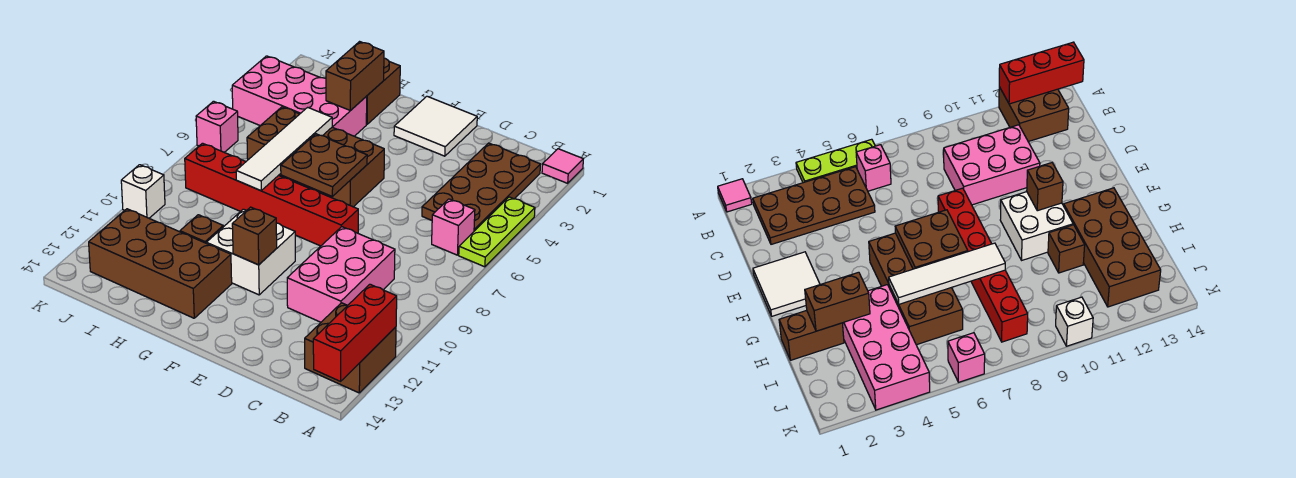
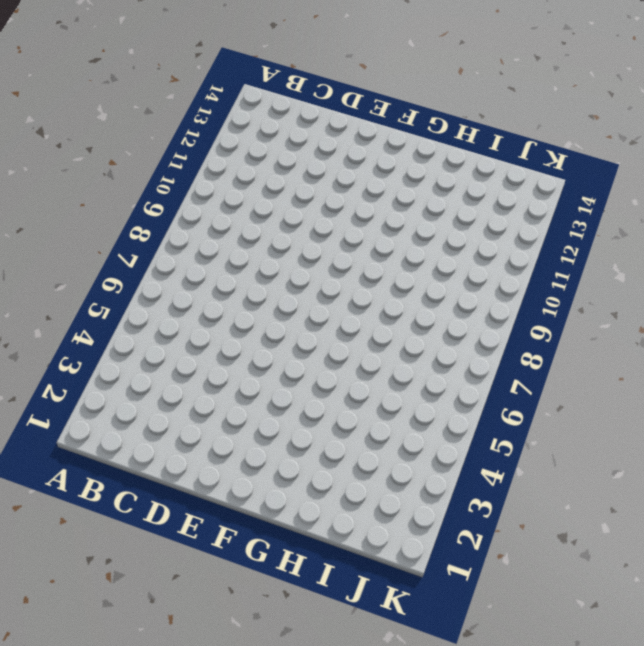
none -> pink tile A1 level 1
none -> lime plate A4:A6 level 1
none -> brown brick A12:B13 level 1

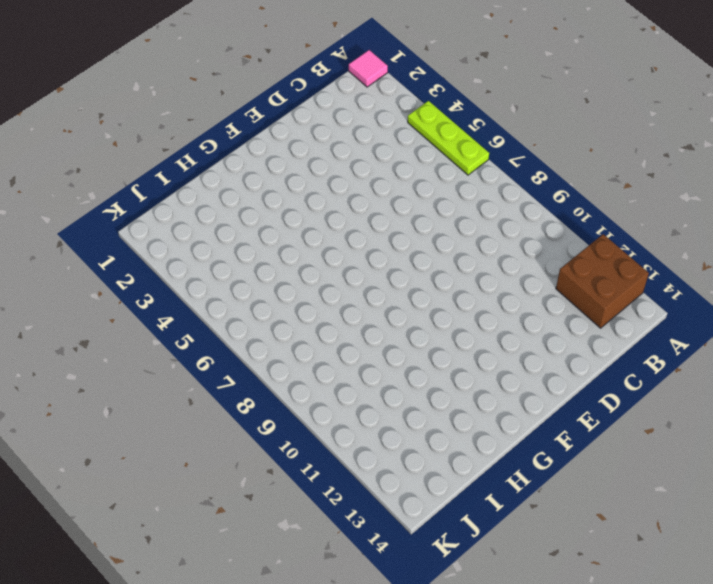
none -> brown plate B2:C5 level 1
none -> pink brick B6 level 1
none -> pink brick C9:D11 level 1

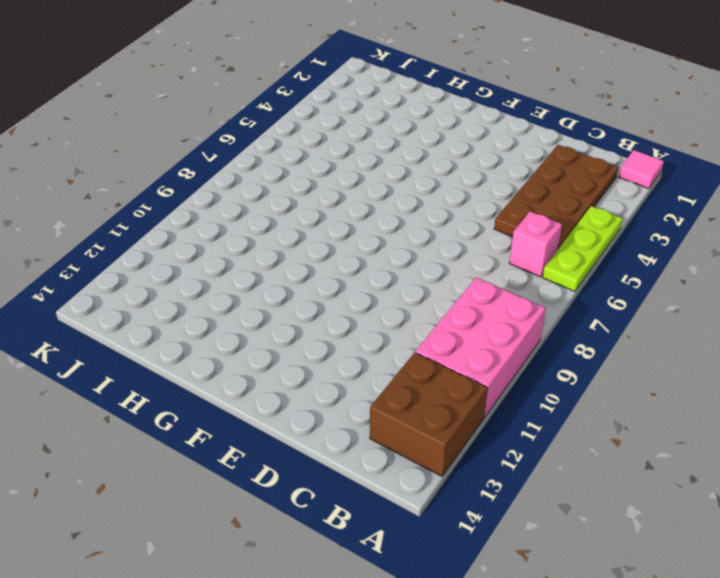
pink brick A9:B11 level 1 -> pink brick C9:D11 level 1
none -> white tile E1:F2 level 1
none -> red brick E8:J8 level 1
none -> brown brick F5:I6 level 1

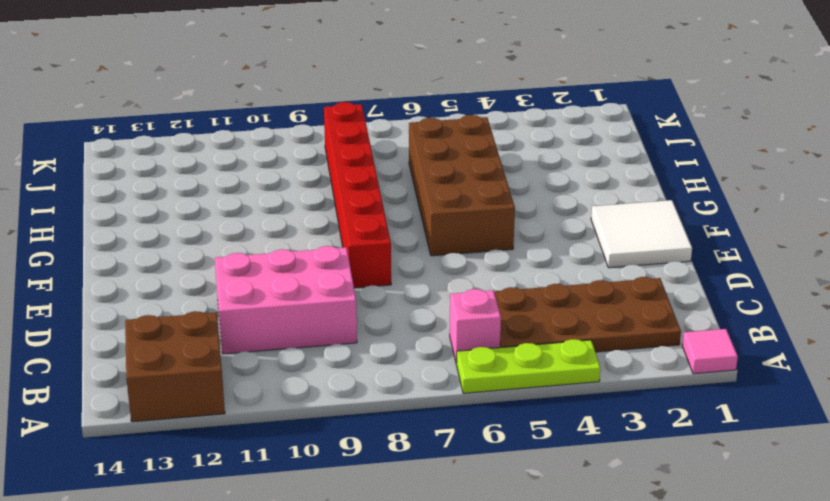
none -> white brick F10:G11 level 1
none -> brown brick G12:J13 level 1
none -> brown brick H1:H2 level 1

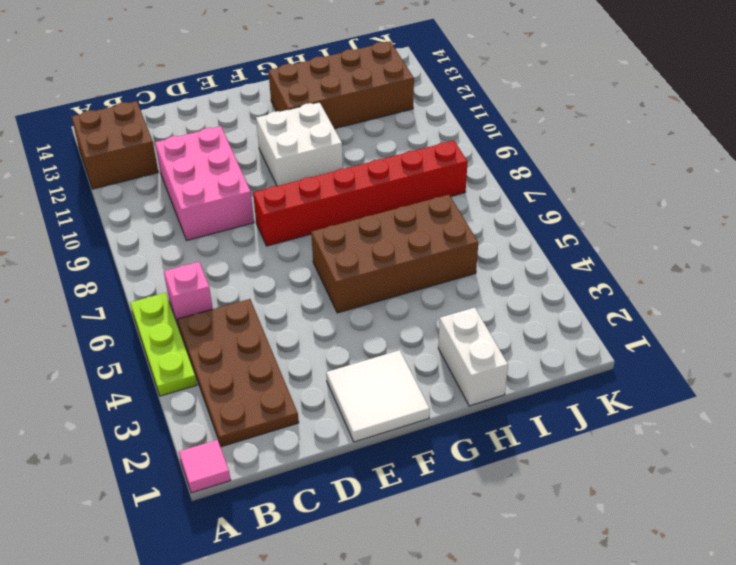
white brick H1:H2 level 1 -> brown brick H1:H2 level 1
none -> pink brick H3:K4 level 1
none -> brown brick H11 level 1
none -> pink brick K6 level 1

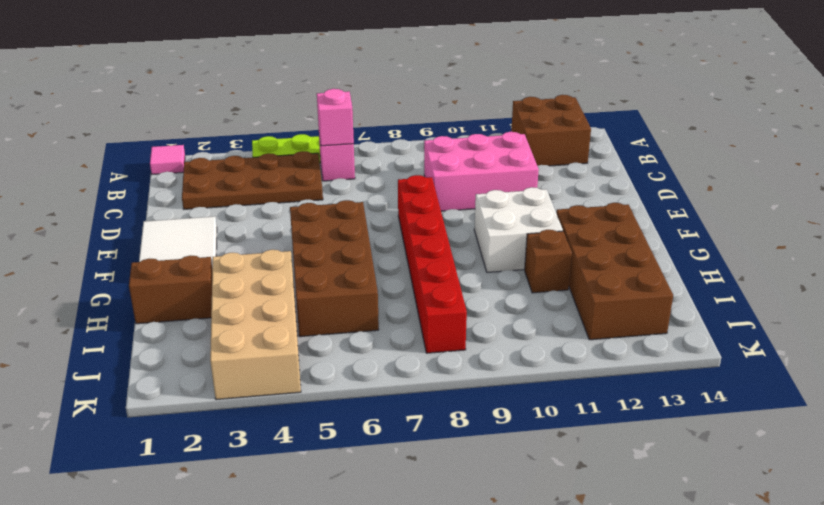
pink brick B6 level 2 -> pink brick K6 level 1
tan brick H3:K4 level 1 -> pink brick H3:K4 level 1
none -> white brick K10 level 1
none -> red brick A12:A14 level 2
none -> brown plate F6:G7 level 2

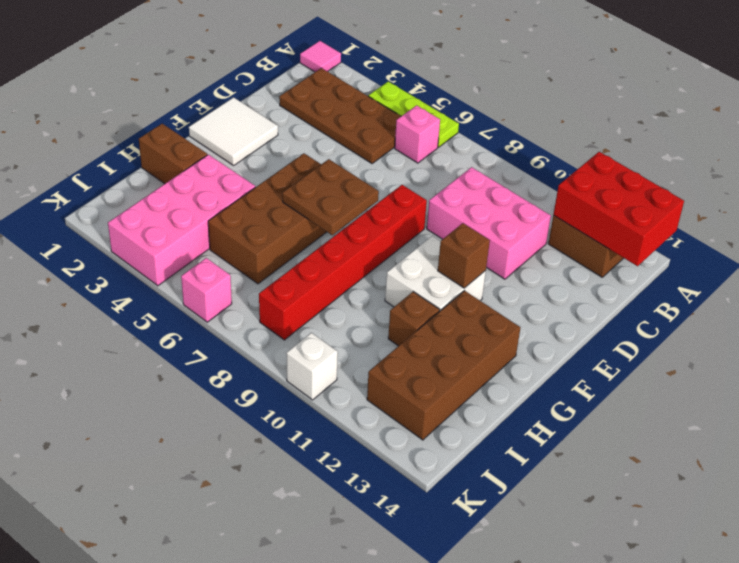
red brick A12:B14 level 2 -> red brick A12:A14 level 2
none -> brown brick H2:H3 level 2
none -> white tile H5:H8 level 2

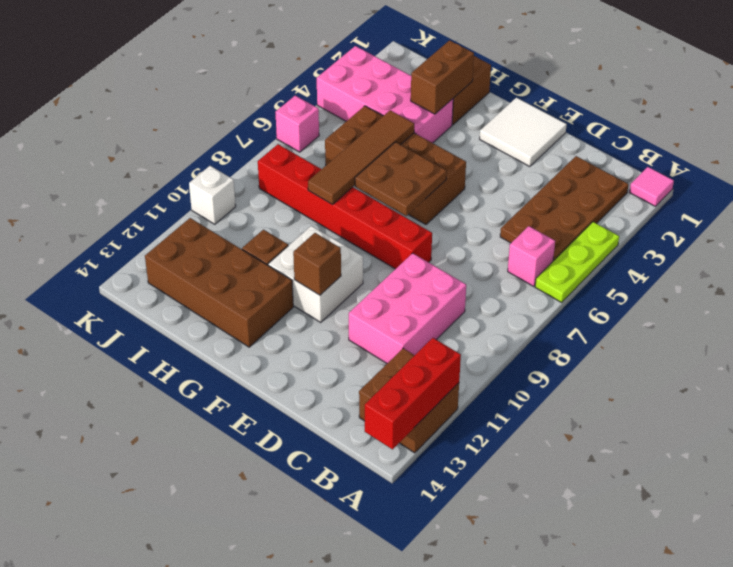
brown tile H5:H8 level 2 -> white tile H5:H8 level 2

